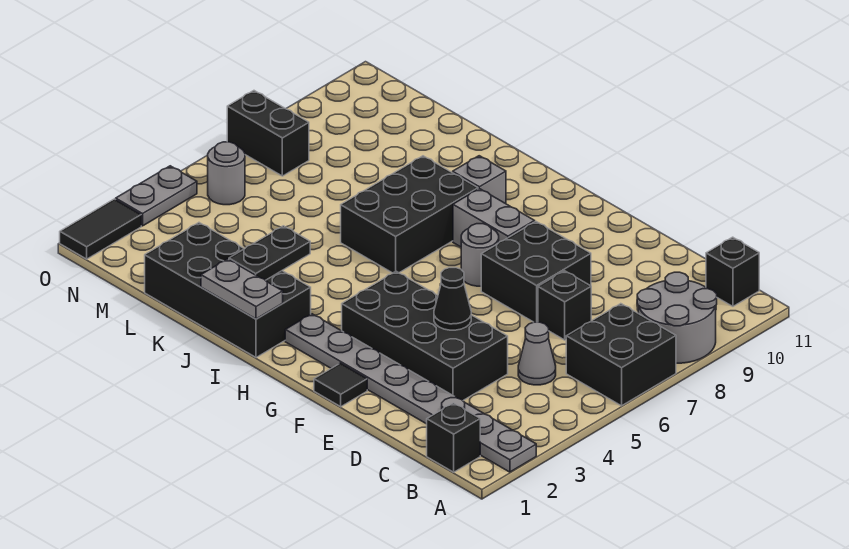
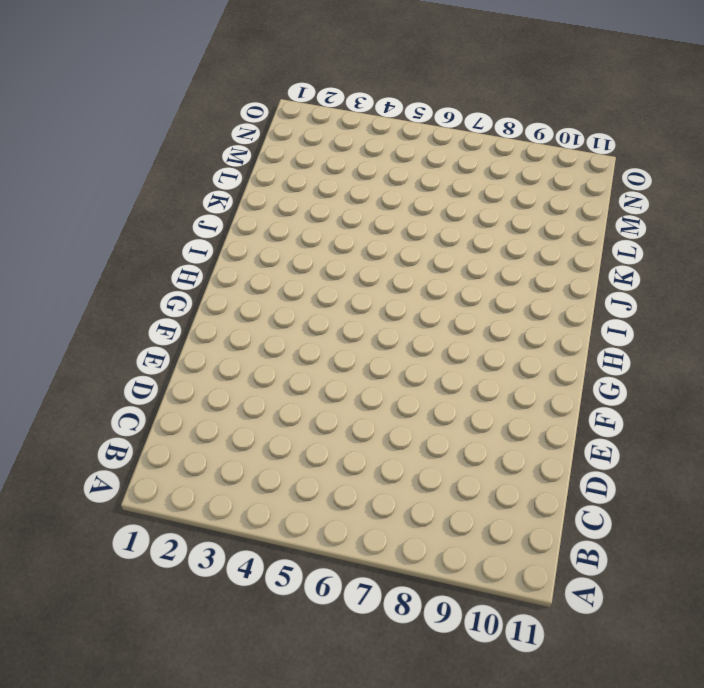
none -> grey plate A2:H2 level 1
none -> black brick A6:B7 level 1
none -> grey round brick A8:B9 level 1

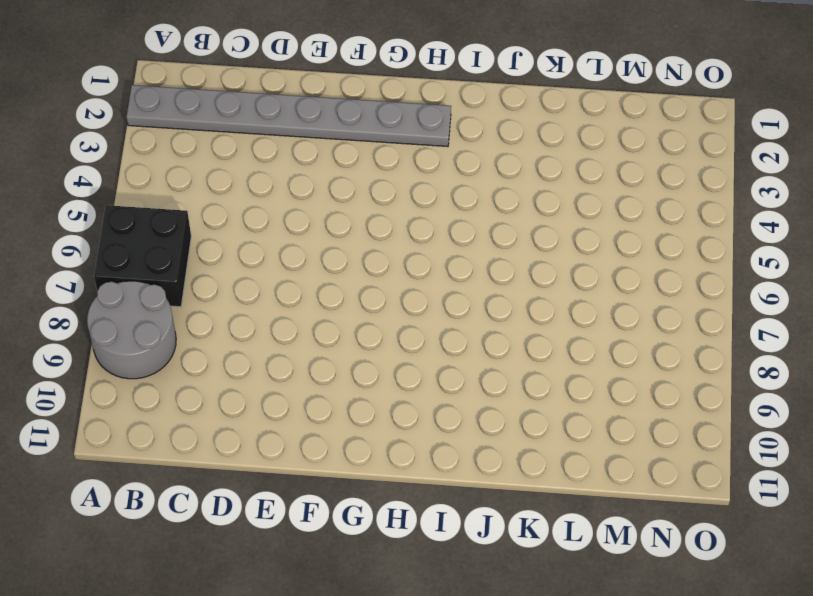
none -> black brick B1 level 1
none -> black brick B11 level 1
none -> grey cone C5 level 1

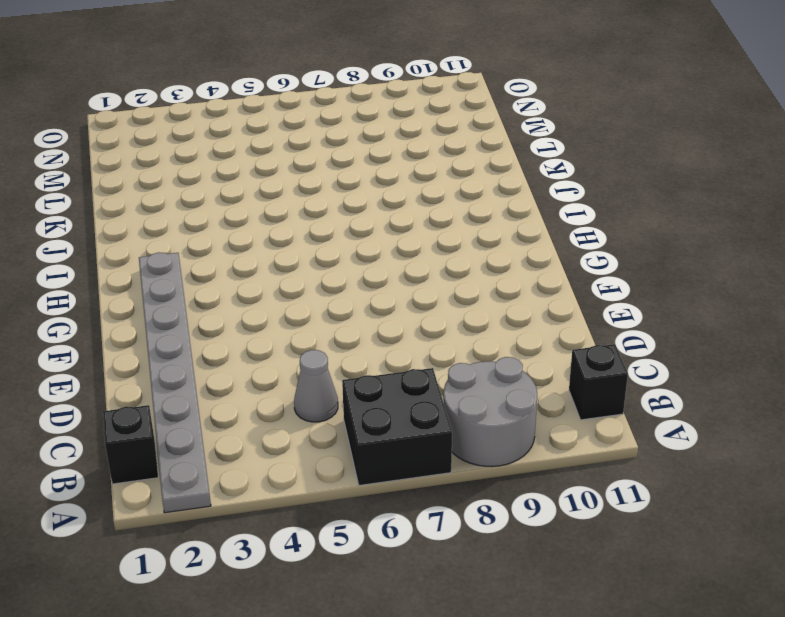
none -> black brick D3:G4 level 1
none -> black brick D7 level 1
none -> black brick E7:F8 level 1

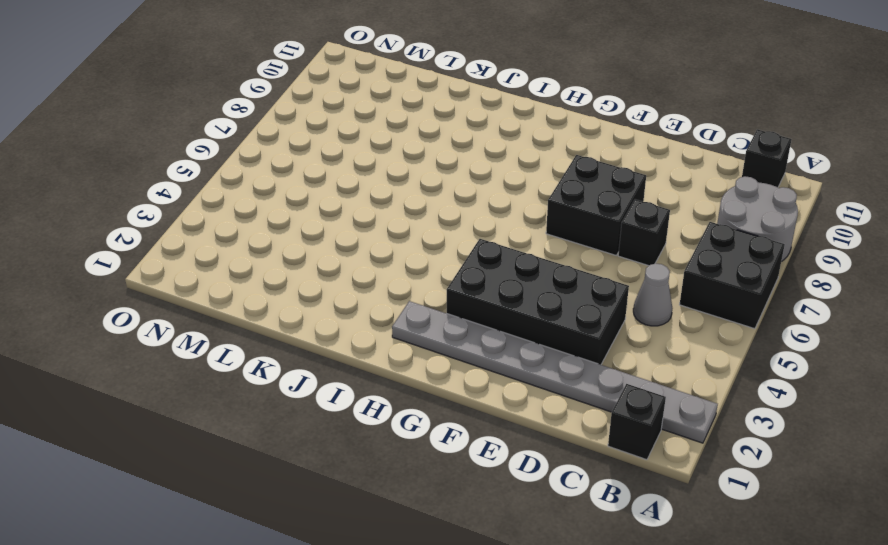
none -> black tile F1 level 1
none -> grey round brick G7 level 1
none -> grey brick G8:H8 level 1

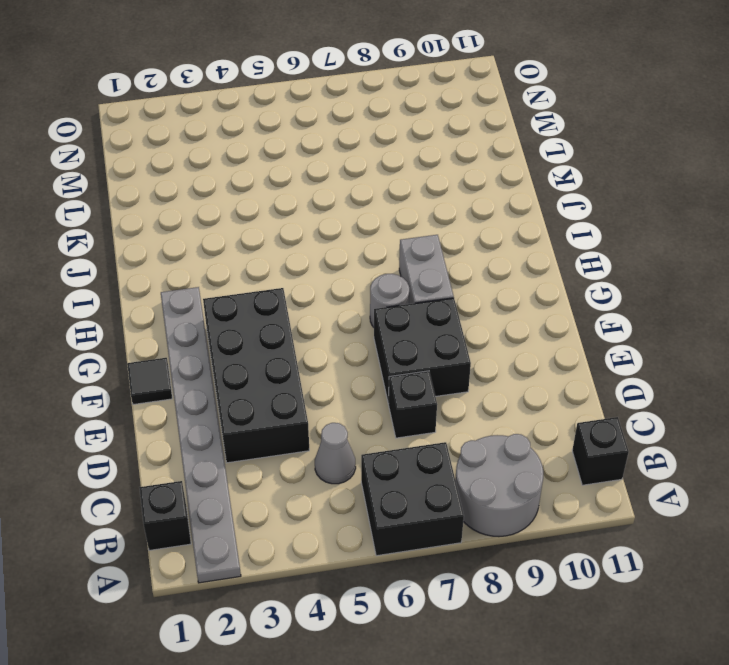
none -> black brick I1:L2 level 1
none -> black brick I6:J8 level 1
none -> grey brick I9 level 1

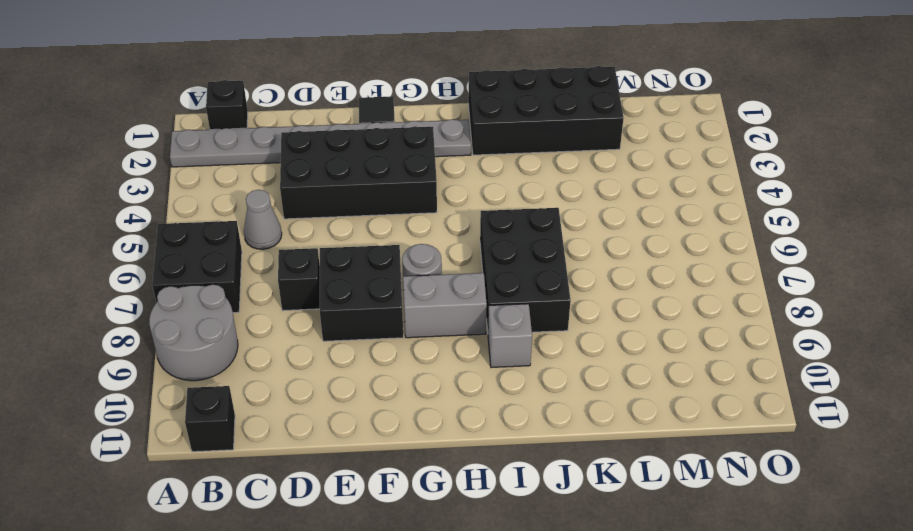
none -> grey round brick N5 level 1
none -> black brick N7:O7 level 1
none -> black tile O1:O2 level 1

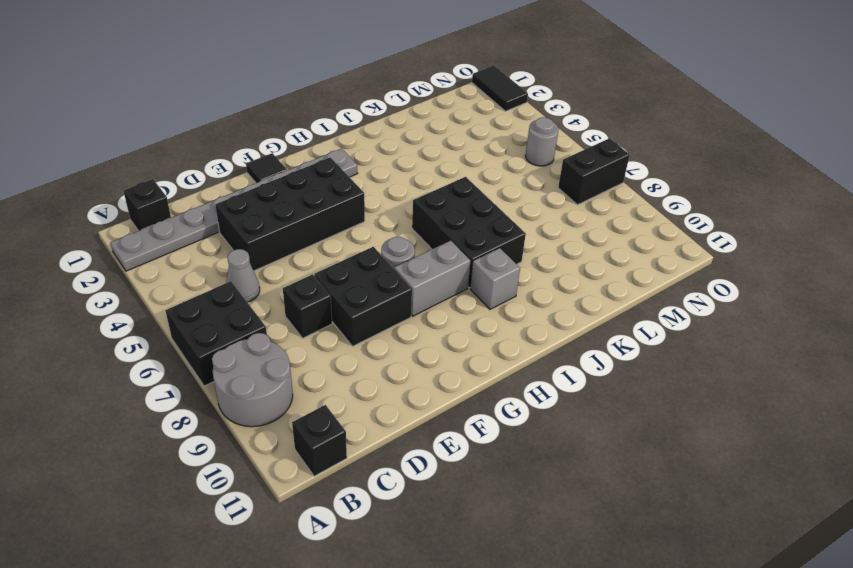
none -> black brick I1:L2 level 1
none -> grey plate O3:O4 level 1
none -> black cone E4 level 2

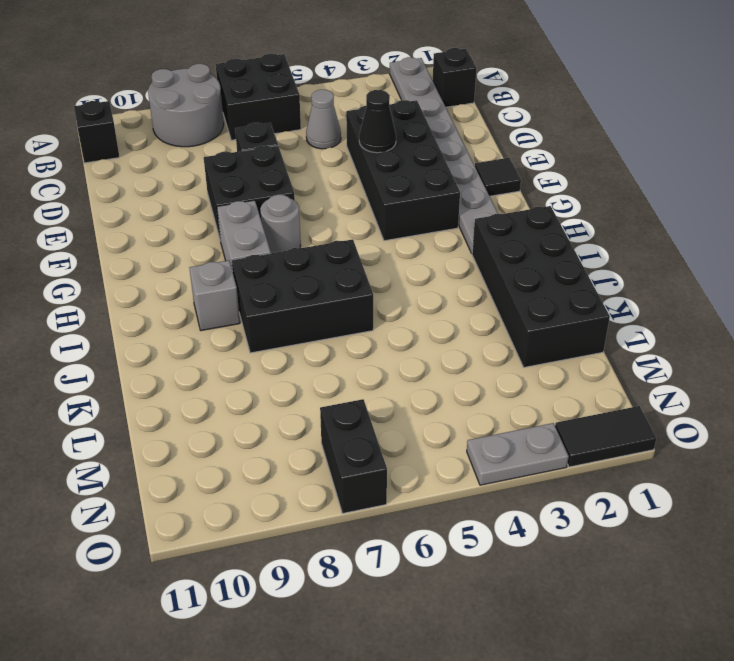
none -> grey round brick N5 level 1
none -> grey plate I1:J1 level 2
none -> black plate J2:J3 level 2

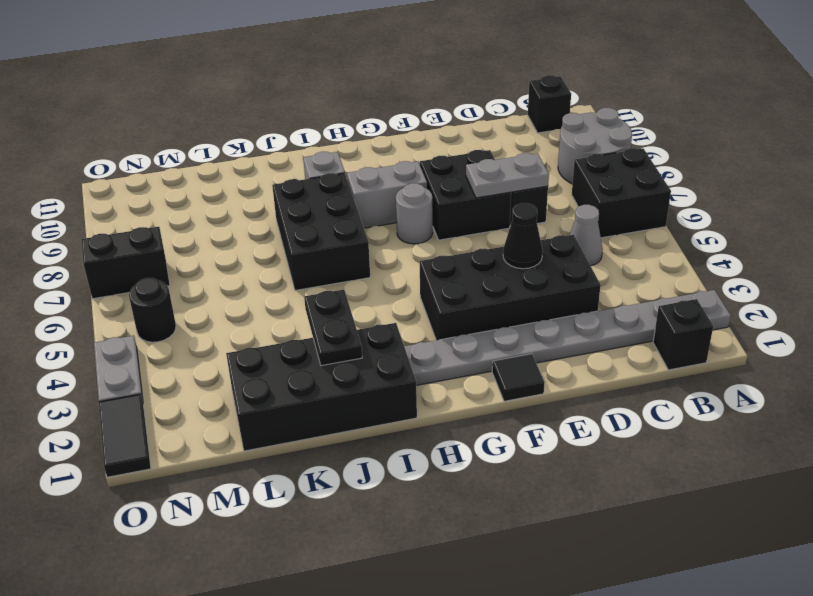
grey plate D7:E7 level 2 -> grey plate I1:J1 level 2
black round brick N5 level 1 -> grey round brick N5 level 1

